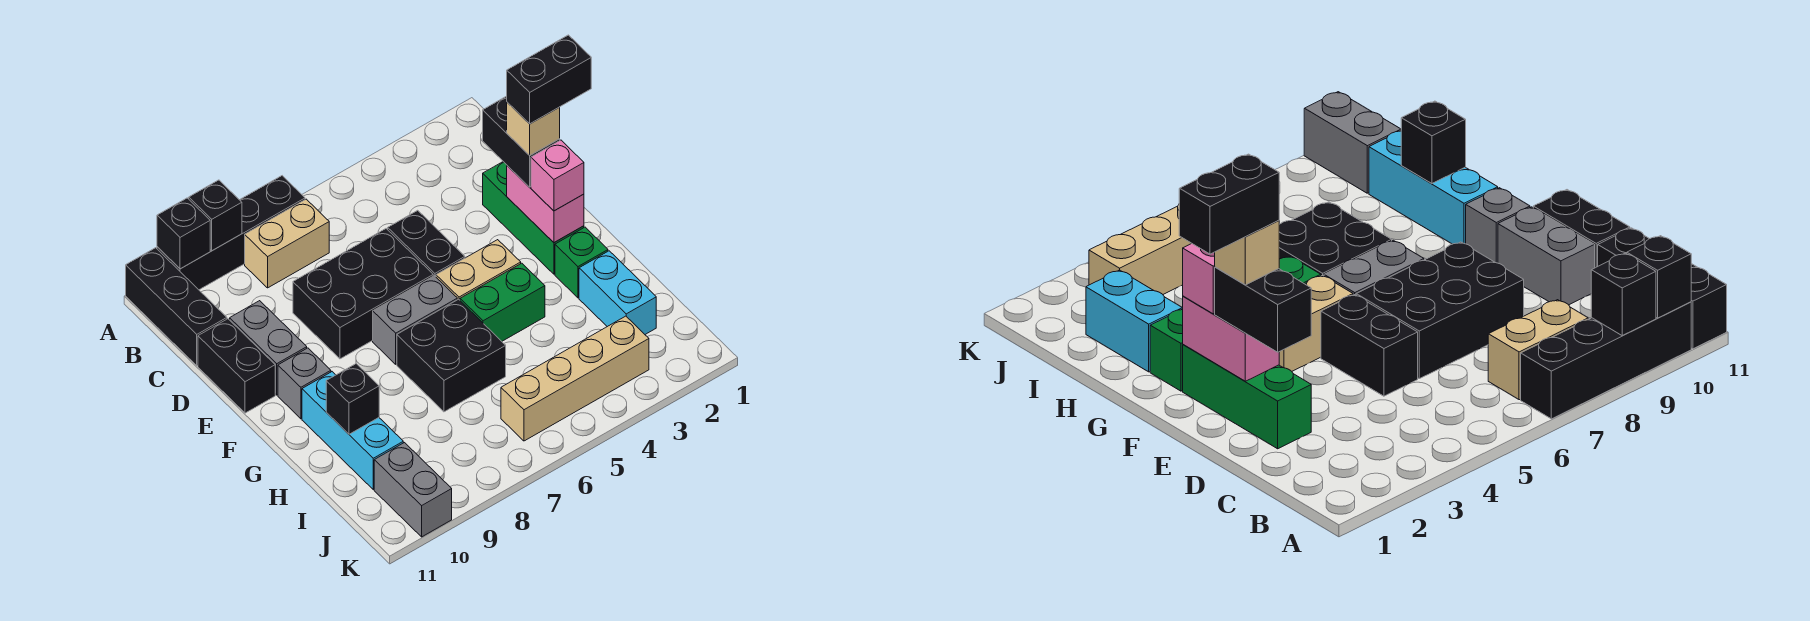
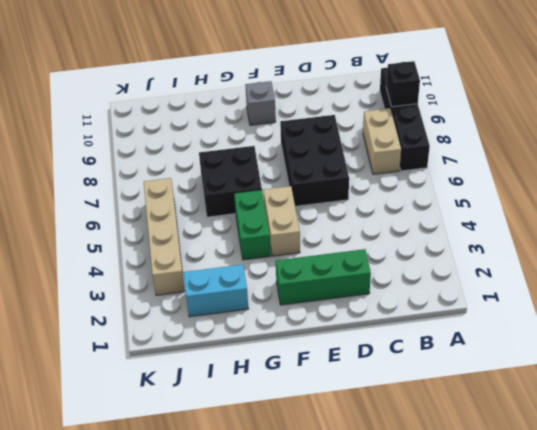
none -> black brick A11:C11 level 1
none -> black brick D5:E5 level 1
none -> grey brick D10:E10 level 1

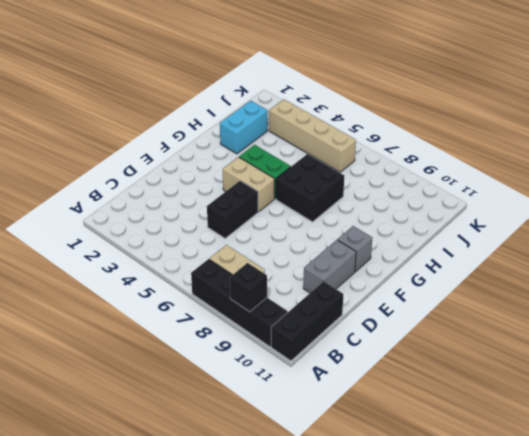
none -> green brick D2:F2 level 1
none -> black brick D6:E8 level 1
none -> black brick D11:E11 level 1

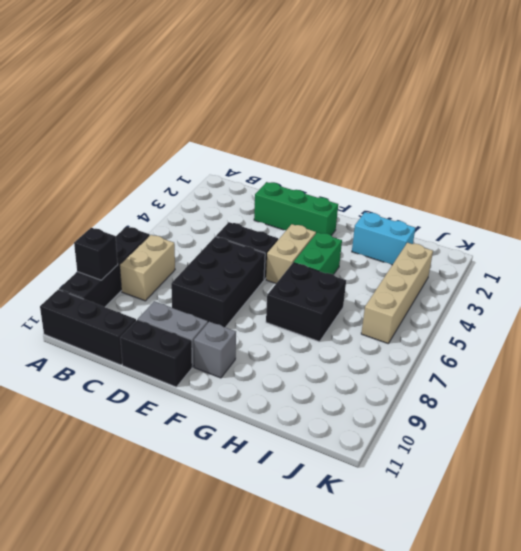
none -> grey brick F6:F7 level 1
none -> green brick G2 level 1
none -> cyan brick G10:I10 level 1

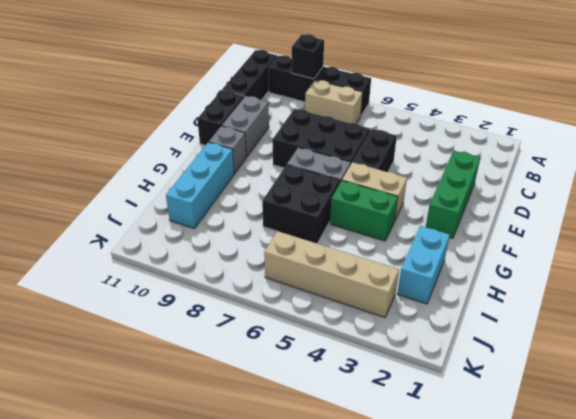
none -> green brick G2 level 1
none -> grey brick J10:K10 level 1
none -> black brick A10 level 2

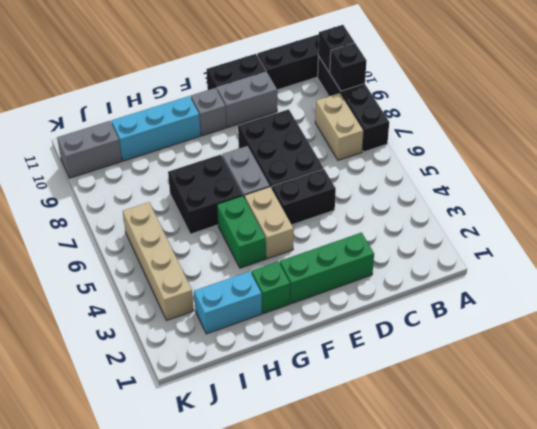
none -> pink brick E2:F2 level 2
none -> black brick H10 level 2
none -> black brick D2:E2 level 3

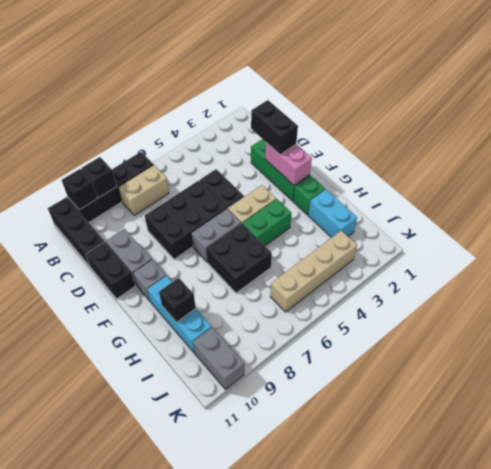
none -> pink brick F2 level 3
none -> tan brick E2 level 4
none -> black brick E1:E2 level 5

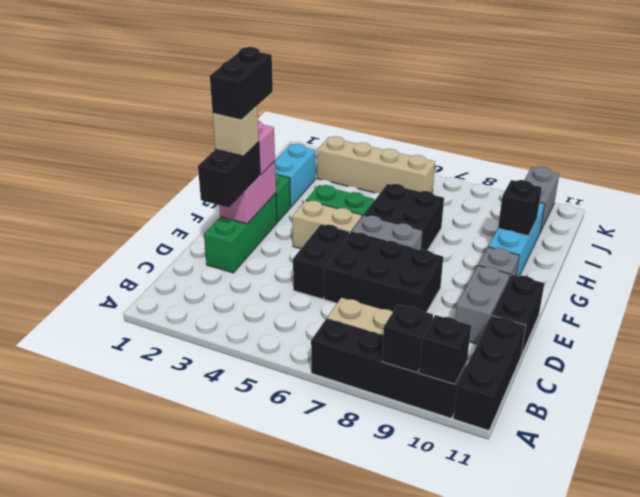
black brick E2:F2 level 5 -> black brick E1:E2 level 5

